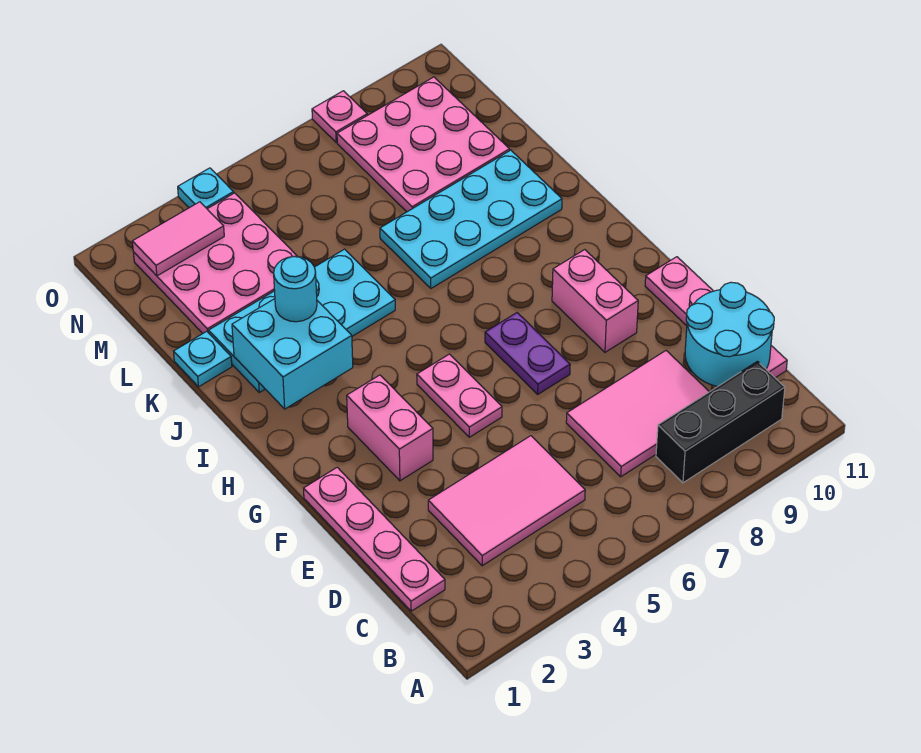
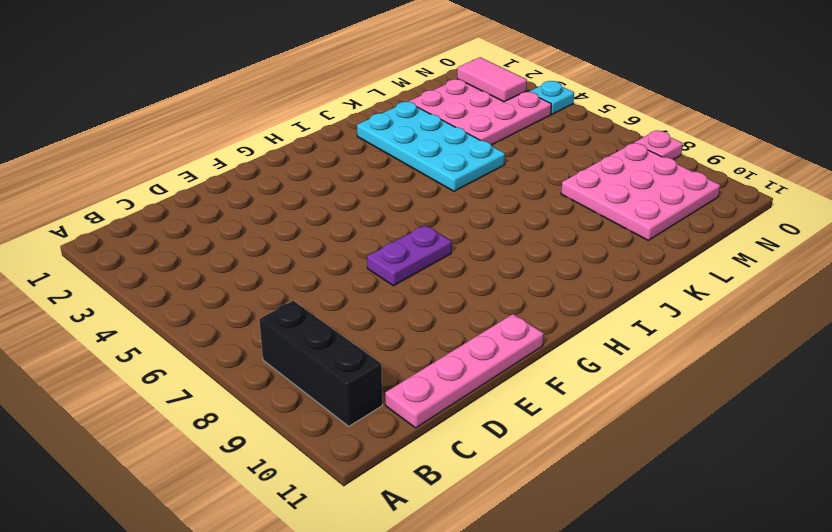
none -> pink plate C1:F1 level 1
none -> pink tile C3:D5 level 1
none -> pink tile C7:D9 level 1

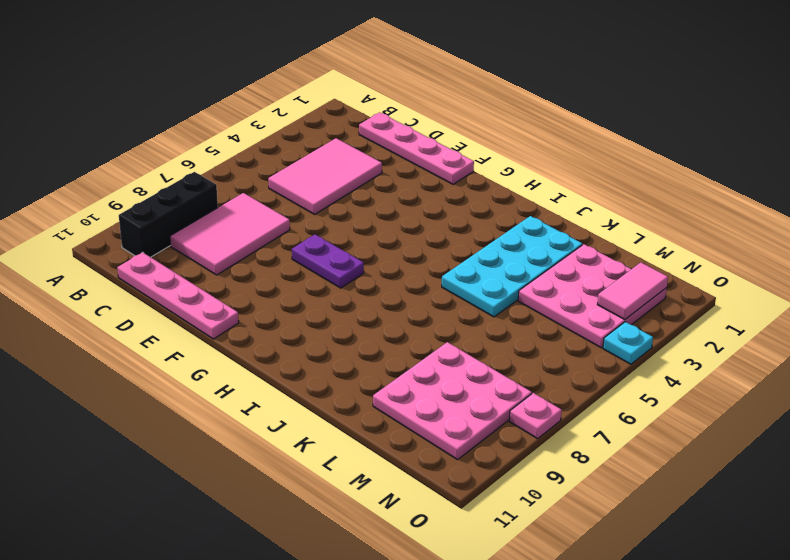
none -> pink brick F3:G3 level 1
none -> pink plate F5:G5 level 1
none -> pink brick F9:G9 level 1

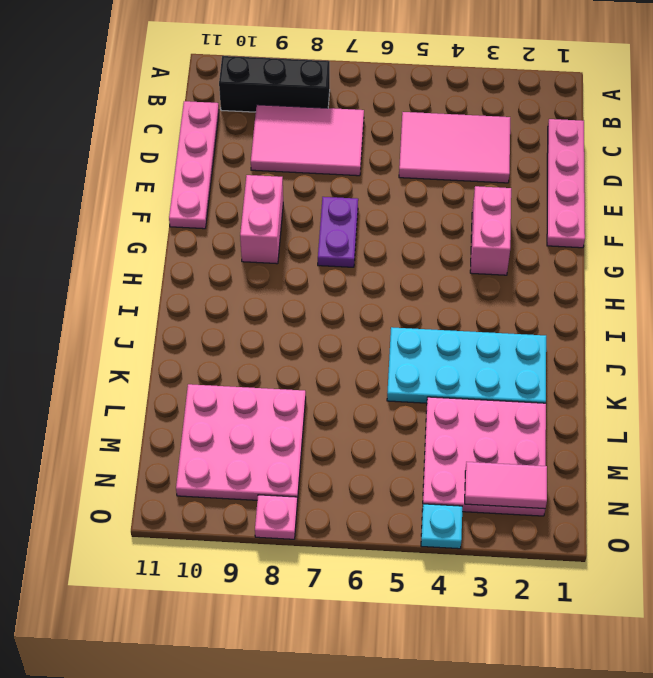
none -> pink plate F5:G5 level 1
none -> cyan plate J7:K10 level 1
none -> cyan plate K1 level 1

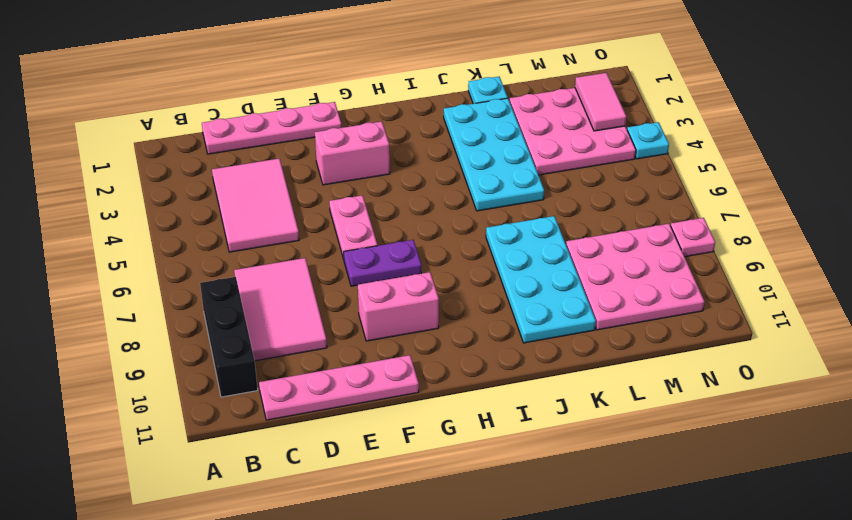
pink plate F5:F6 level 1 -> pink plate F5:G5 level 1
none -> cyan round brick C10:D11 level 2
none -> cyan brick I2:J3 level 2
none -> cyan round brick J3 level 3

